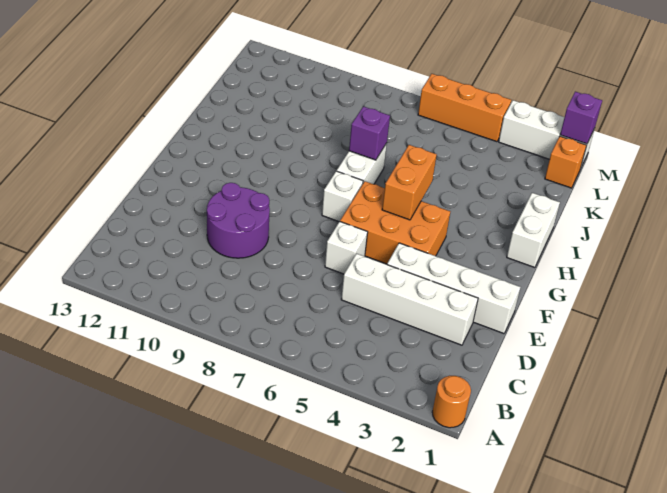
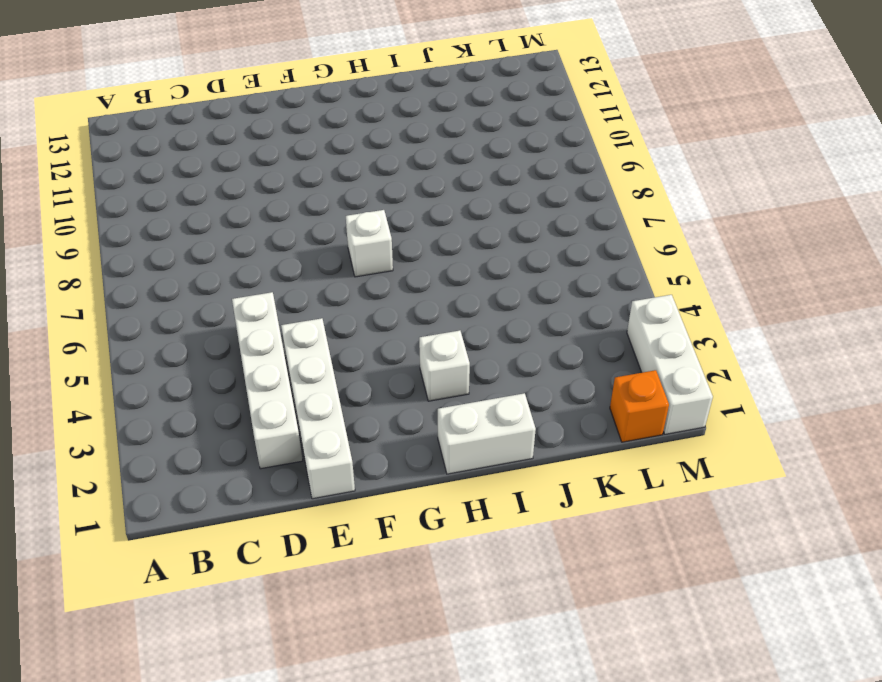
white brick H3 level 1 -> white brick E6 level 1
none -> orange round brick A1 level 1
none -> purple round brick D9:E10 level 1
none -> orange brick F4:G6 level 1

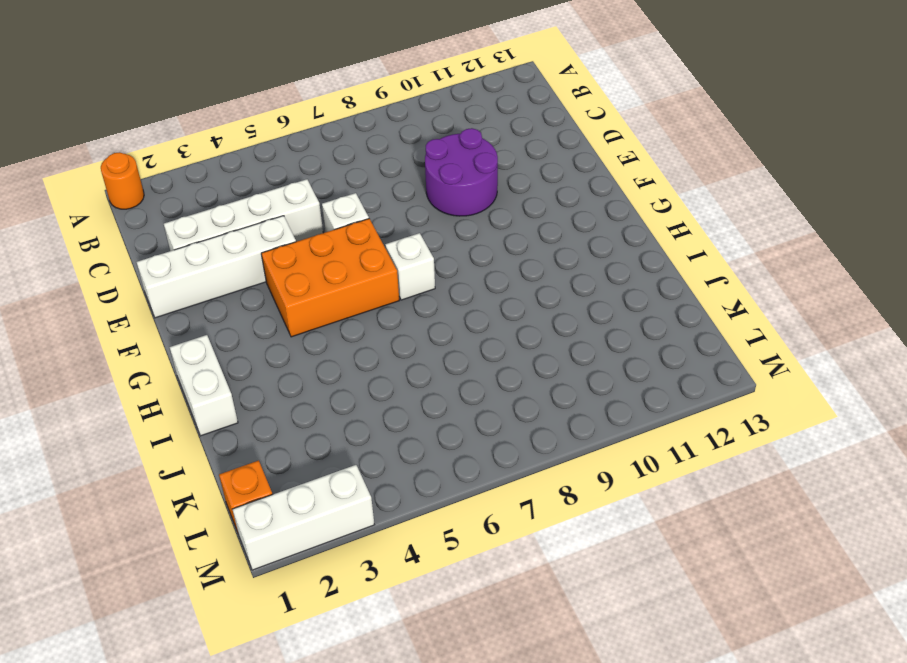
none -> white brick H7:I7 level 1
none -> orange brick M4:M6 level 1
none -> orange brick G5:H5 level 2

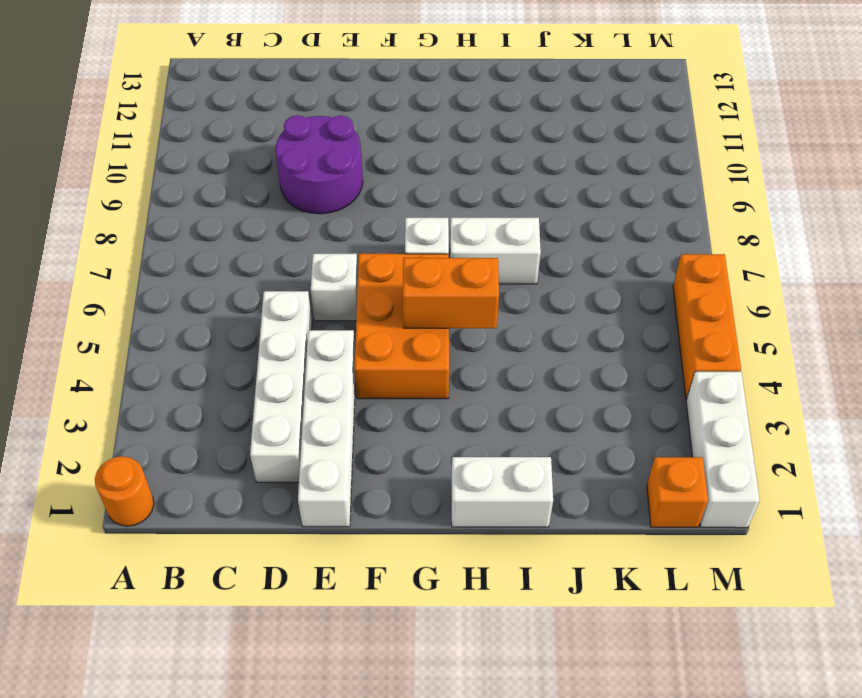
none -> purple brick I7 level 2
none -> purple brick M1 level 2

